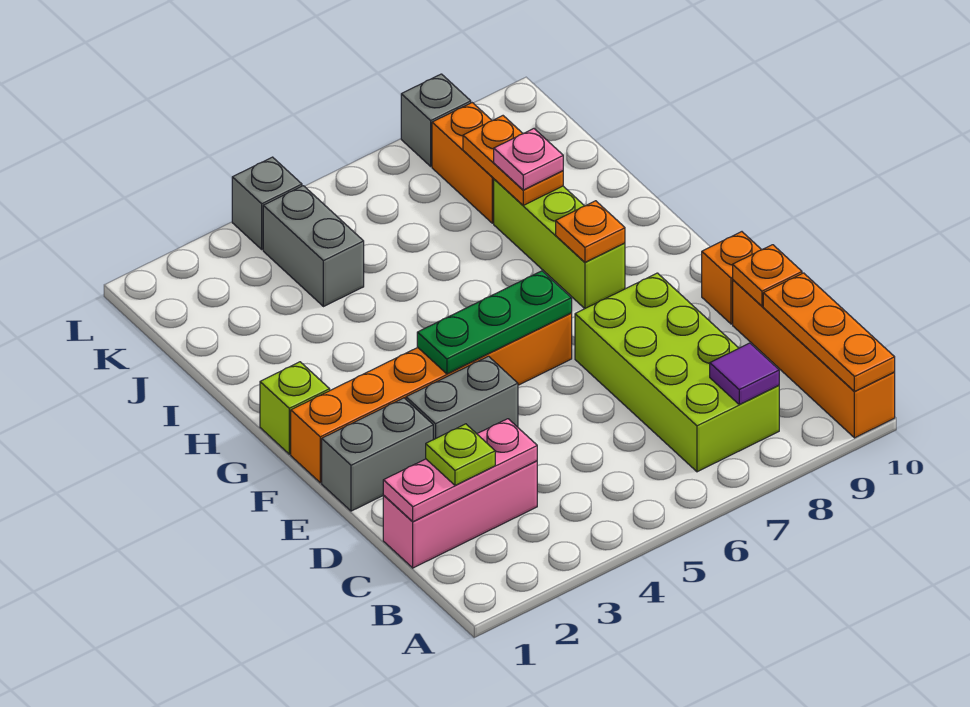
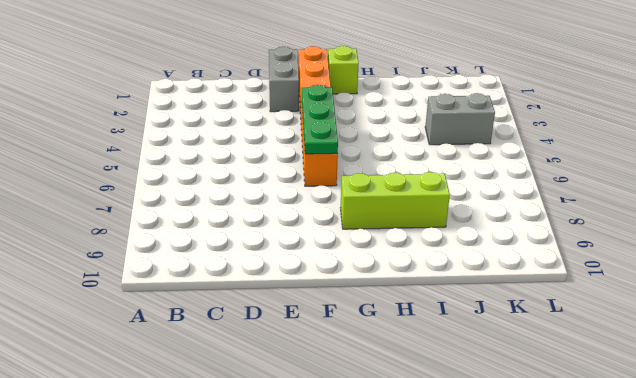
none -> orange brick A10:D10 level 1
none -> lime brick B7:E8 level 1
none -> pink brick C1:C3 level 1

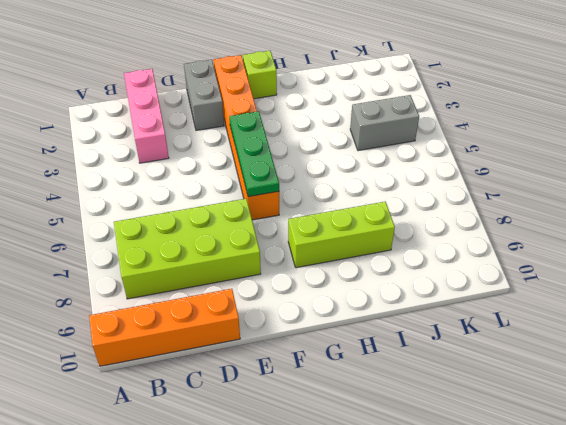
none -> grey brick E3:E4 level 1
none -> orange brick E10 level 1
none -> orange brick J8:K8 level 1

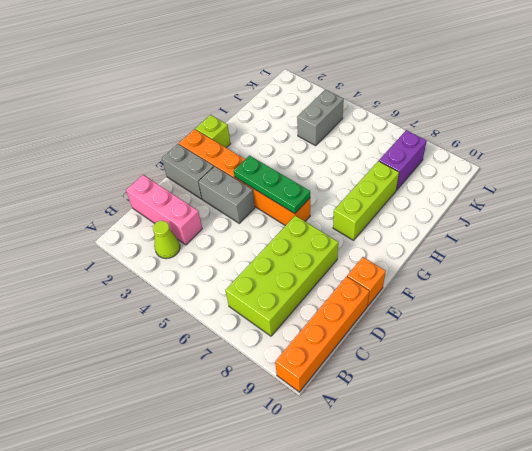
lime cone B3 level 1 -> none
purple brick J8:K8 level 1 -> orange brick J8:K8 level 1
none -> grey brick L4 level 1
none -> grey brick L8 level 1
none -> orange plate A10:C10 level 2

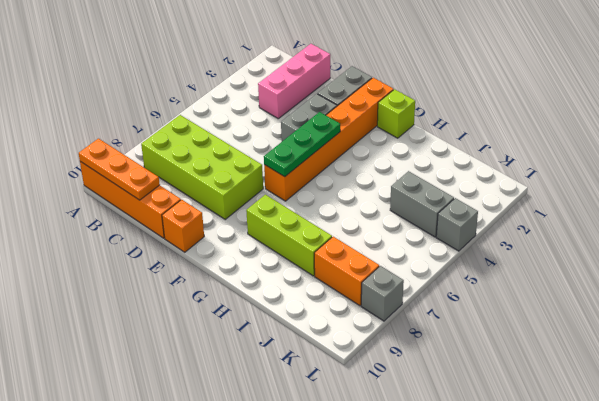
none -> purple tile B8 level 2
none -> pink plate C1:C3 level 2
none -> orange plate D10 level 2

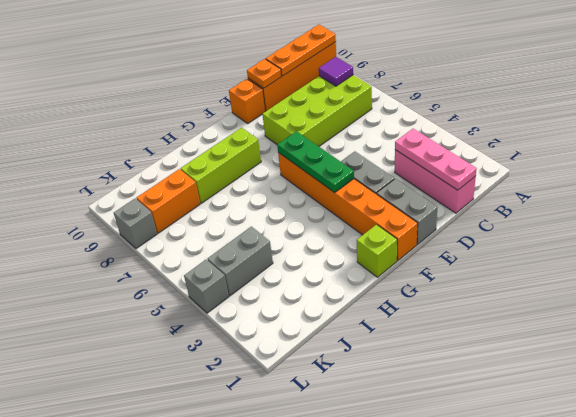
none -> orange plate G8 level 2
none -> orange plate I8:J8 level 2
none -> lime plate C2 level 3

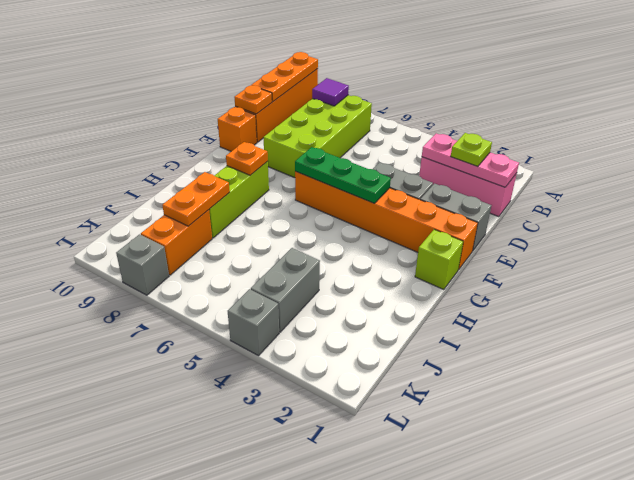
none -> pink plate I8 level 3

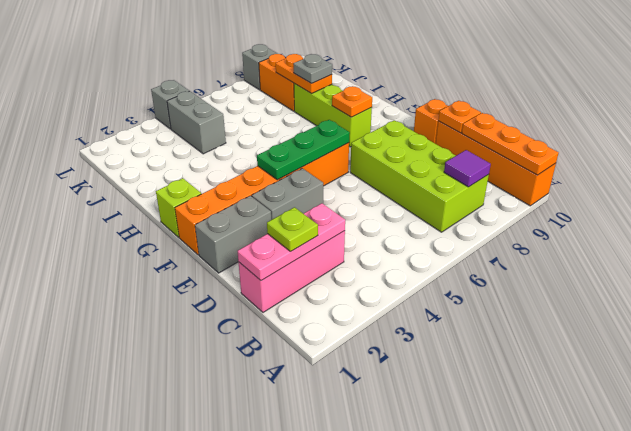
grey plate I8 level 3 -> pink plate I8 level 3

